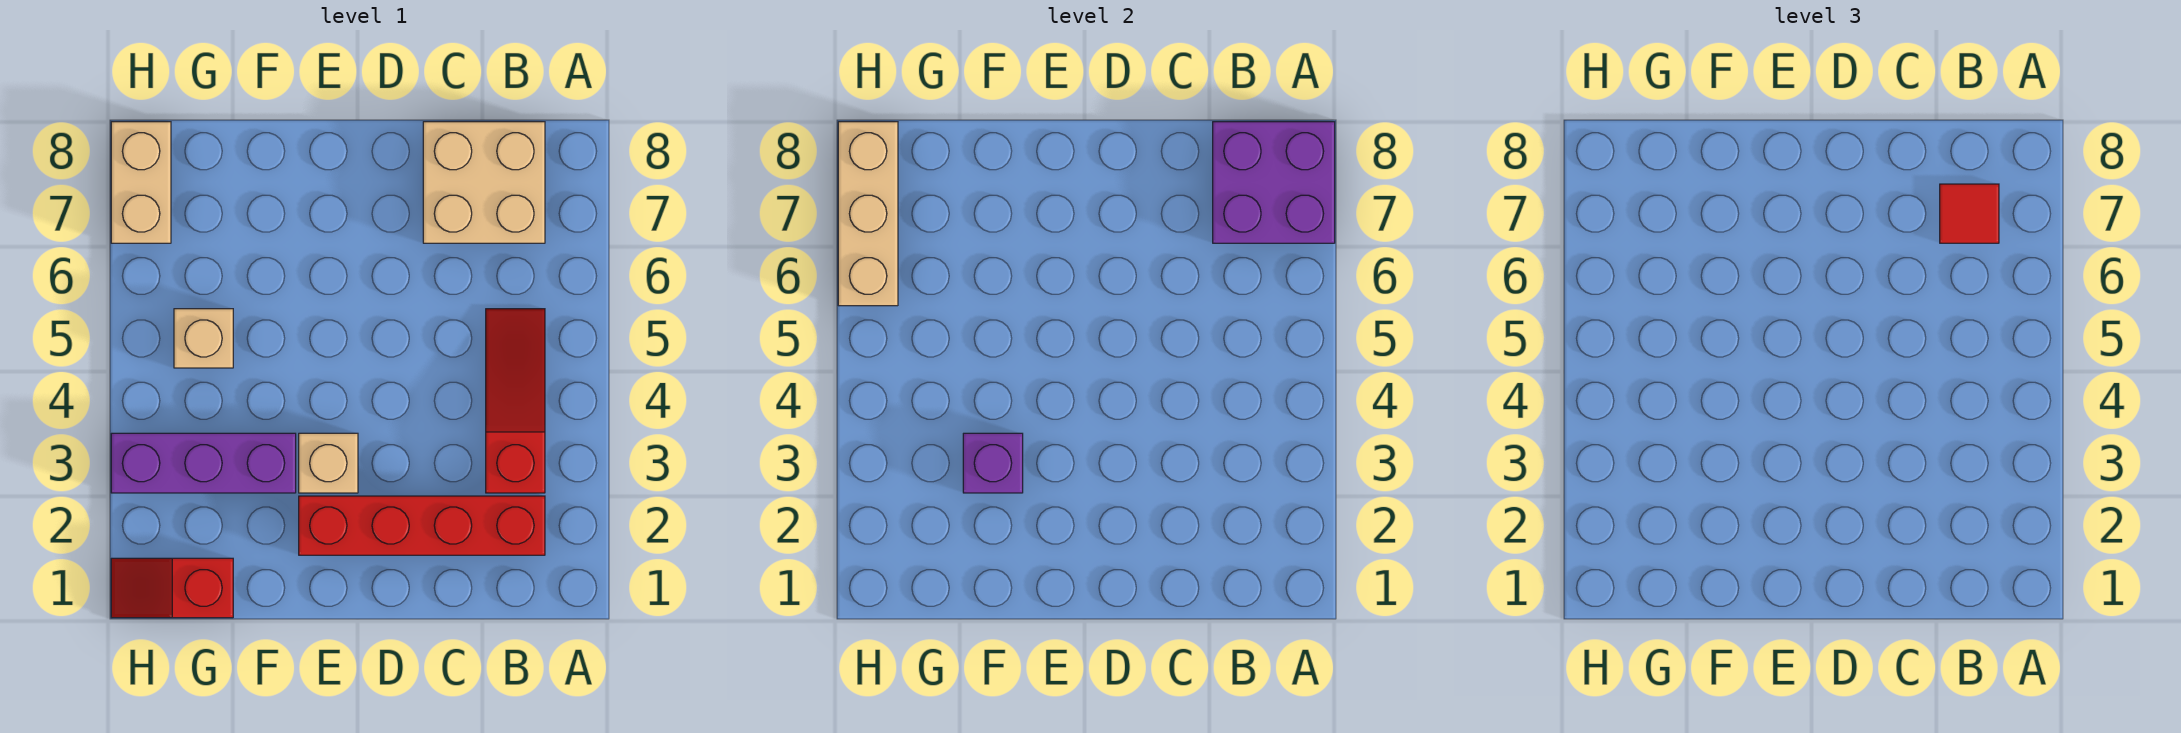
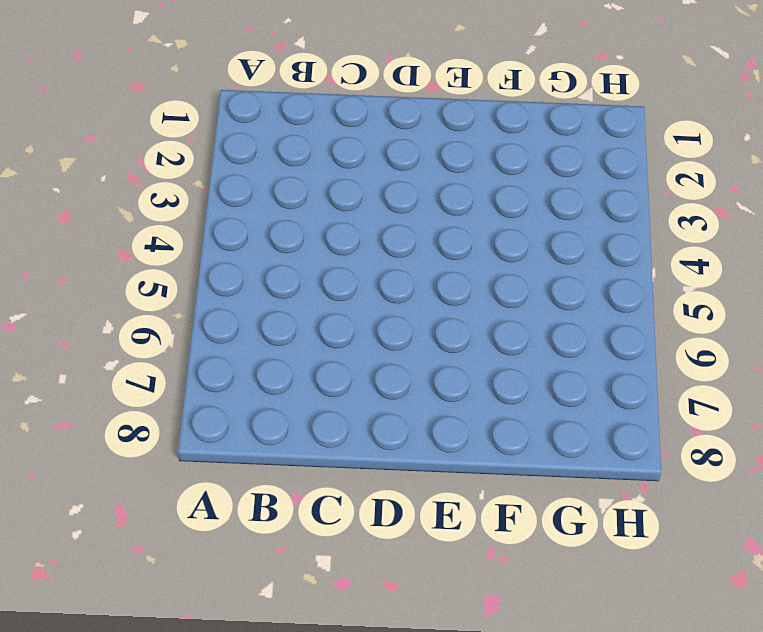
none -> red brick B2:E2 level 1
none -> red slope B3:B5 level 1 top 3
none -> tan brick B7:C8 level 1

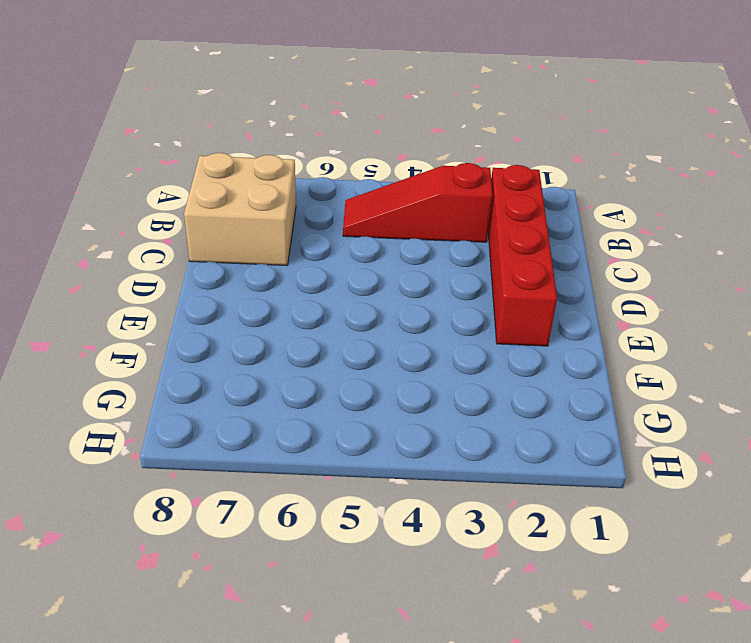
none -> tan brick E3 level 1
none -> purple brick F3:H3 level 1
none -> red slope G1:H1 level 1 top G

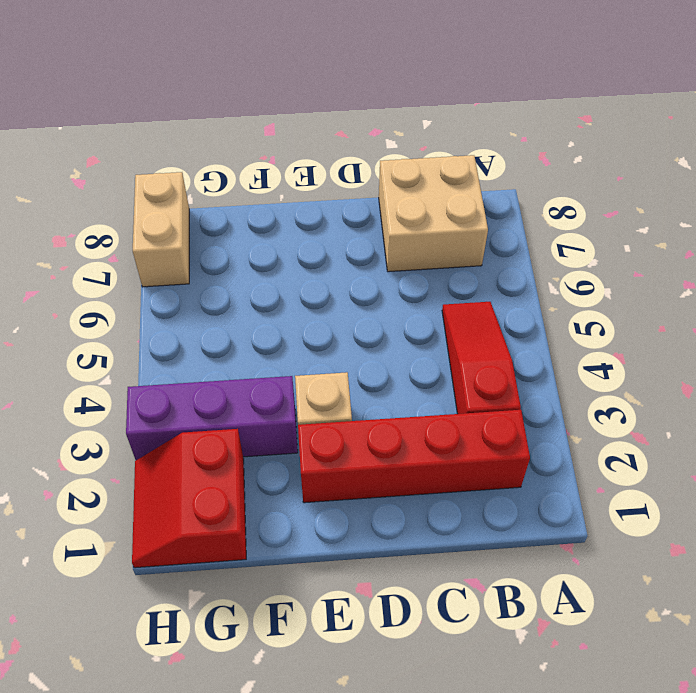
red slope G1:H2 level 1 top G -> red slope G1:H1 level 1 top G
none -> tan brick G5 level 1
none -> purple brick A7:B8 level 2
none -> purple brick F3 level 2

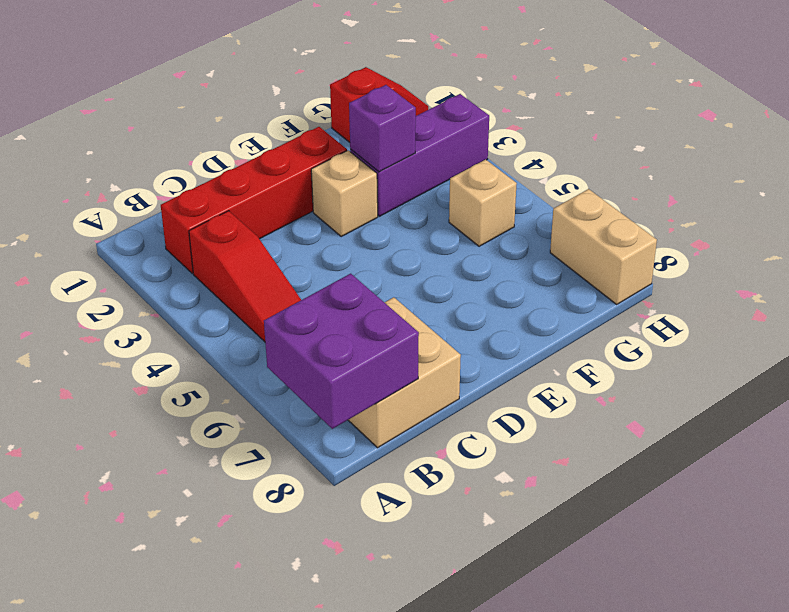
none -> tan brick H6:H8 level 2
none -> red tile B7 level 3

